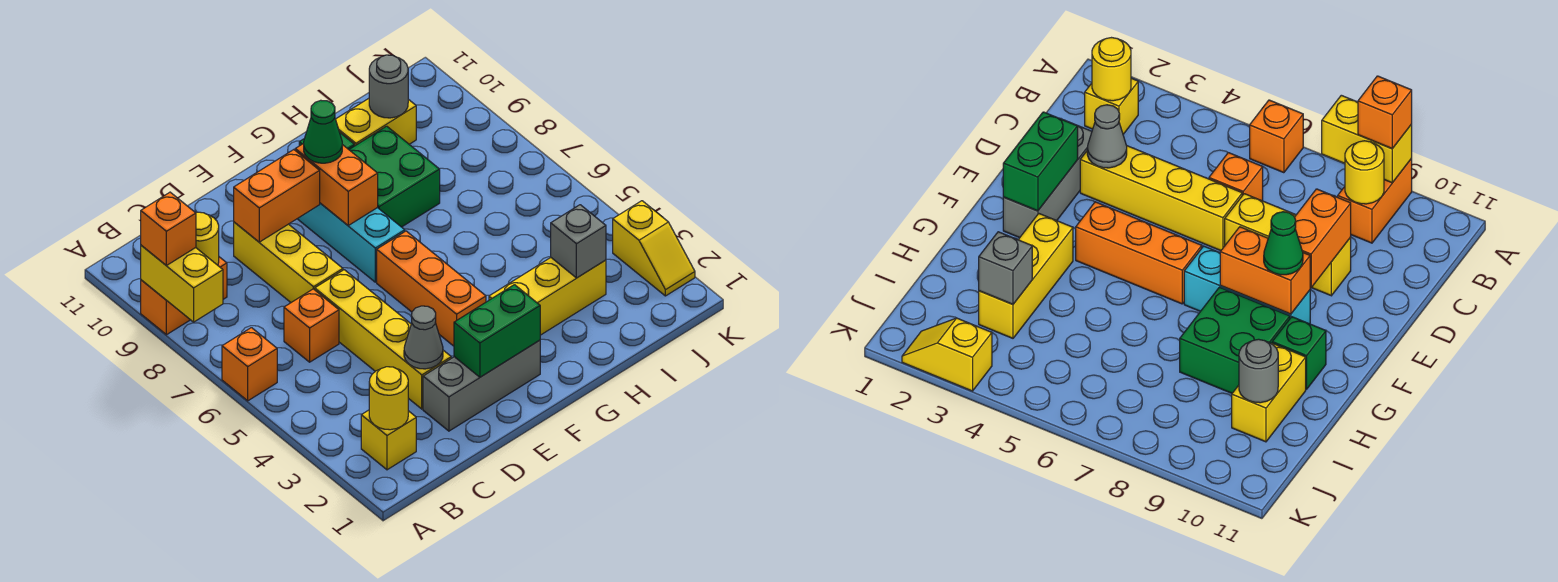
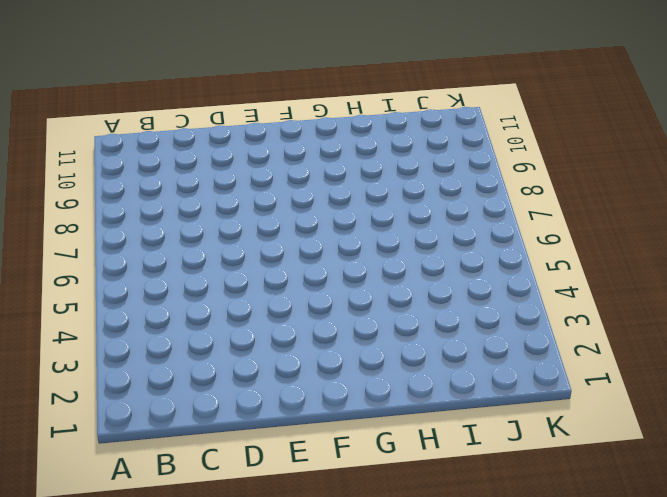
none -> orange brick A6 level 1
none -> orange brick A9:B9 level 1
none -> yellow brick B2 level 1

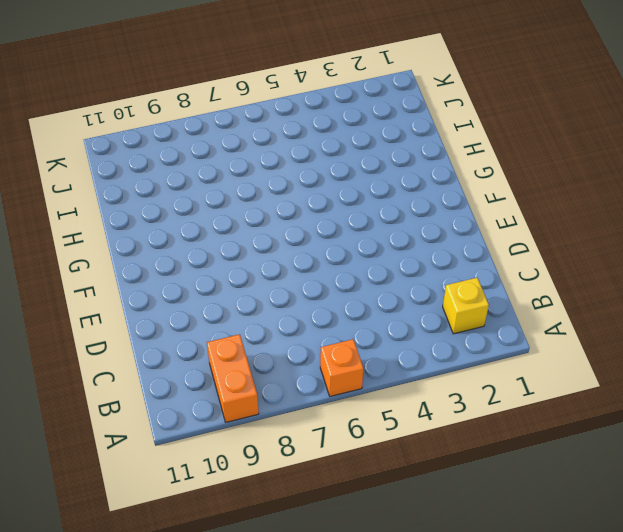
none -> orange brick C6 level 1
none -> grey brick D2:F2 level 1
none -> yellow brick D3:D6 level 1

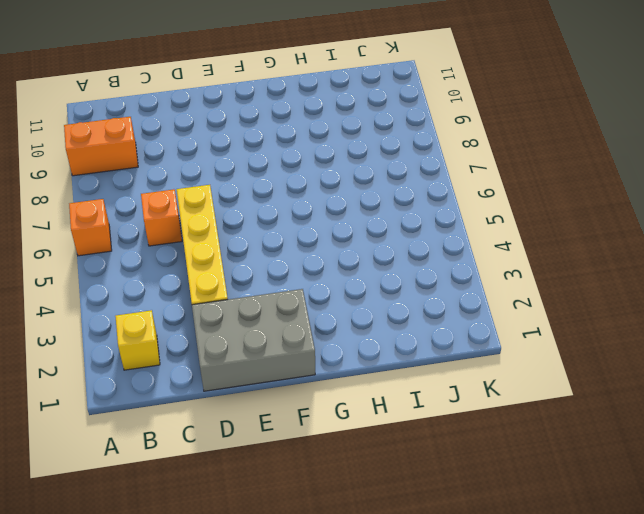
grey brick D1:F2 level 1 -> grey brick D2:F2 level 1
none -> yellow brick D7:D9 level 1
none -> orange brick F4:F6 level 1
none -> cyan brick F7:F9 level 1

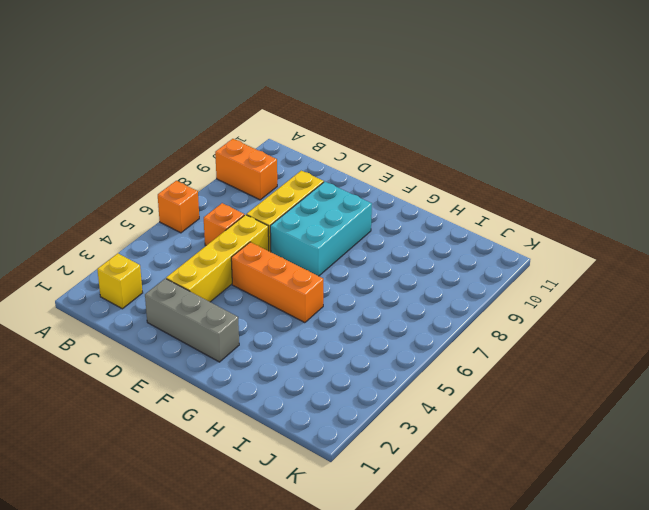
orange brick E5:G5 level 1 -> orange brick F4:F6 level 1
cyan brick E7:F9 level 1 -> cyan brick F7:F9 level 1
none -> yellow brick G3:I3 level 1
none -> green brick G8:H9 level 1
none -> green brick G10 level 1

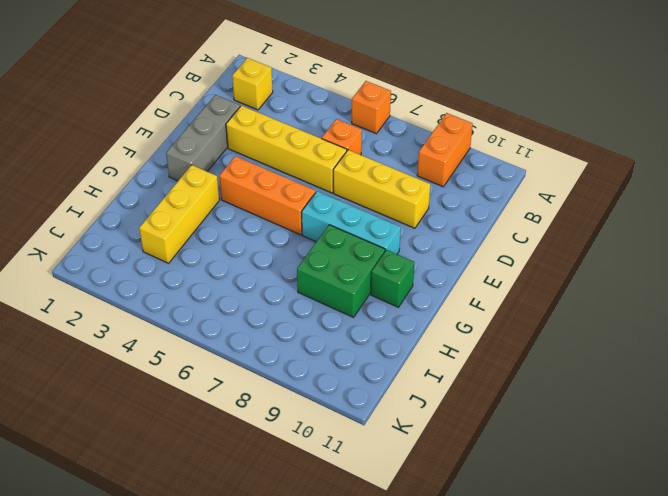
none -> yellow brick H10:I10 level 1
none -> yellow slope K2:K3 level 1 top 3
none -> yellow brick A8:A9 level 2

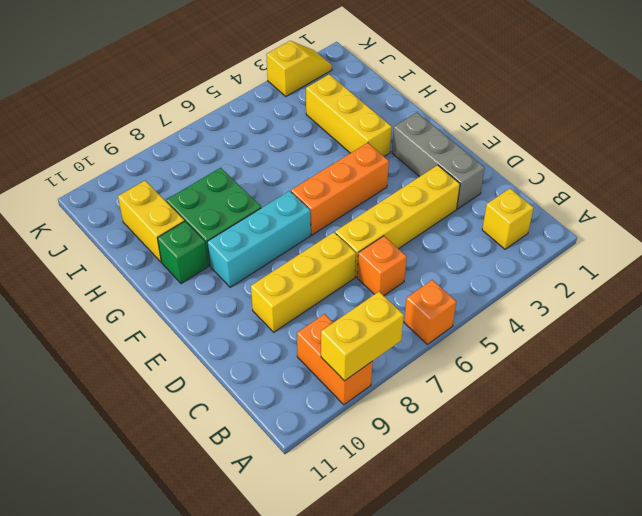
none -> yellow round brick B2 level 2
none -> yellow round brick B9 level 2
none -> grey cone D3 level 2

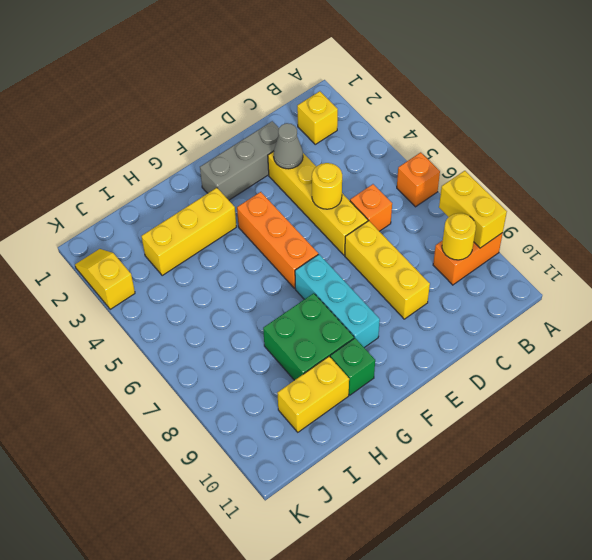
yellow round brick D5 level 2 -> yellow round brick B2 level 2
none -> orange brick D9:E9 level 2
none -> green brick E2:F2 level 2
none -> orange brick F8:F9 level 2

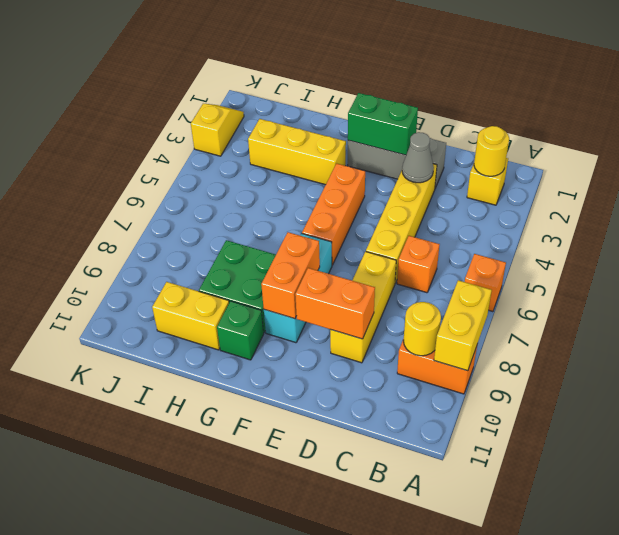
none -> grey brick I3 level 2
none -> grey round brick I10 level 2
none -> orange brick A9 level 3

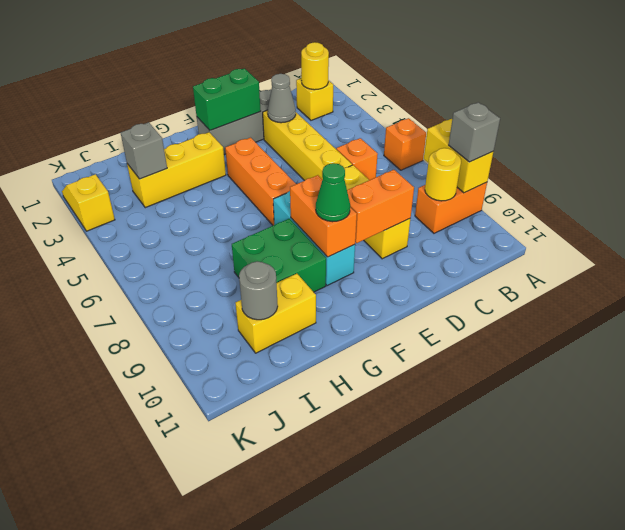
grey brick A9 level 3 -> orange brick A9 level 3
none -> green brick G10 level 1

